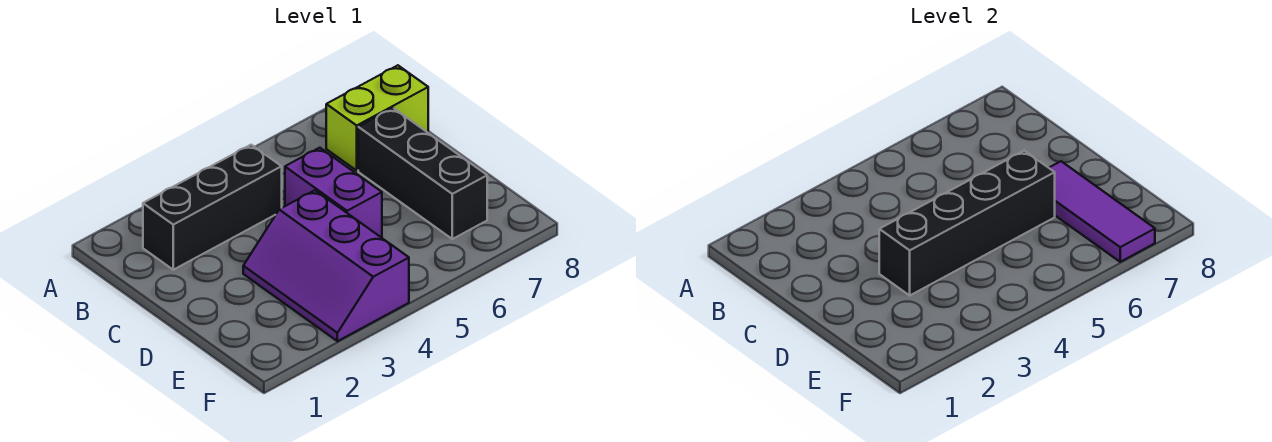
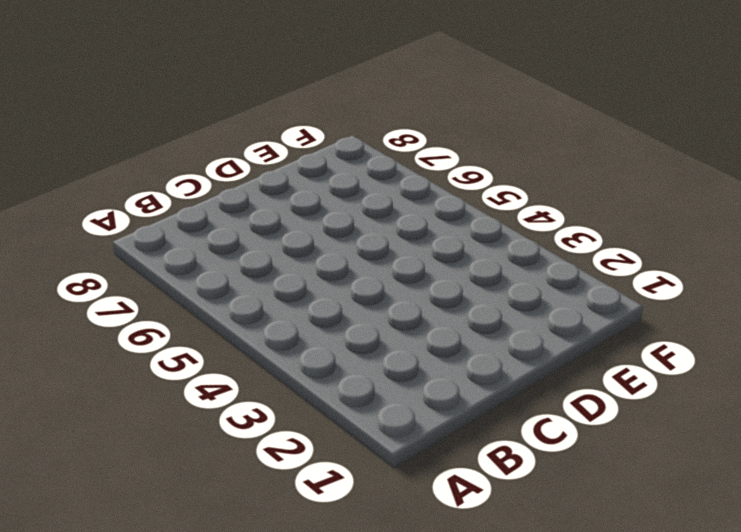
none -> black brick B2:B4 level 1
none -> lime brick B7:B8 level 1

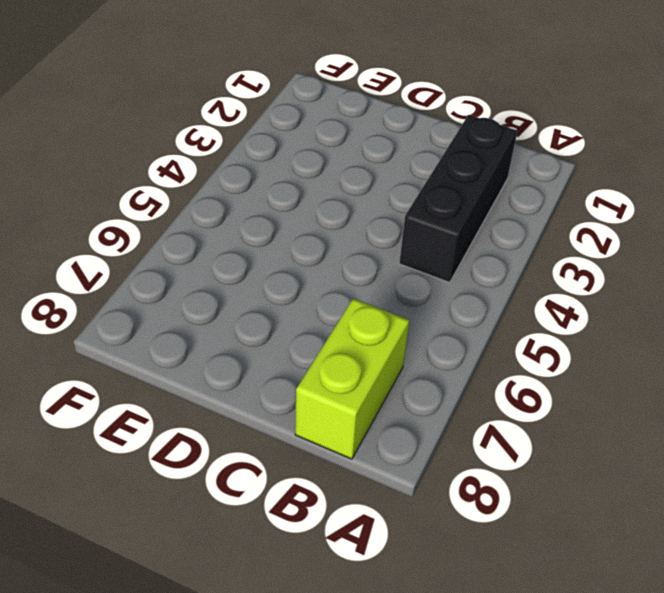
none -> purple brick C5:D5 level 1
none -> black brick C7:E7 level 1

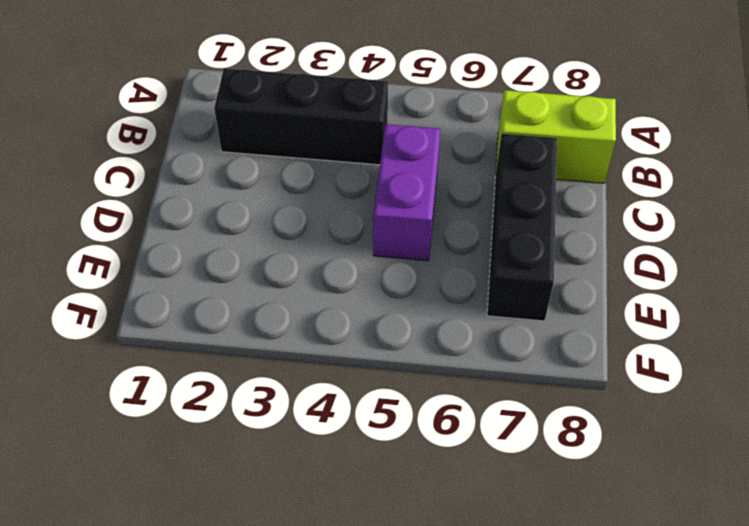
none -> purple slope D3:F4 level 1 top 4
none -> black brick D3:D6 level 2

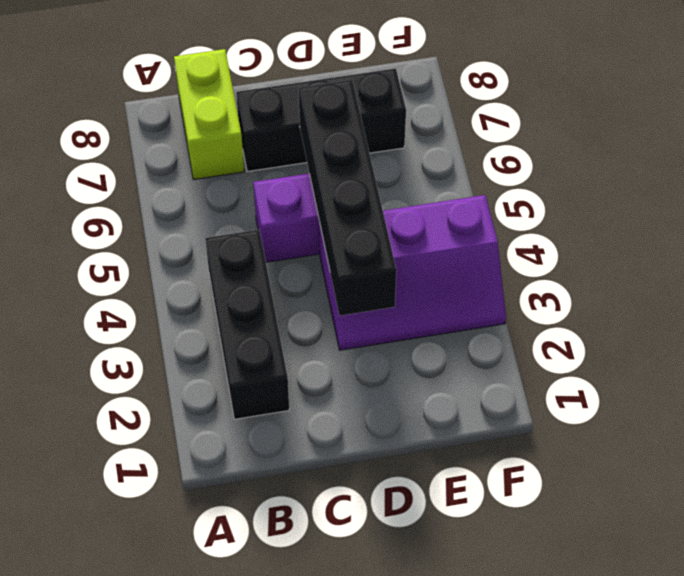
none -> purple tile D7:F7 level 2

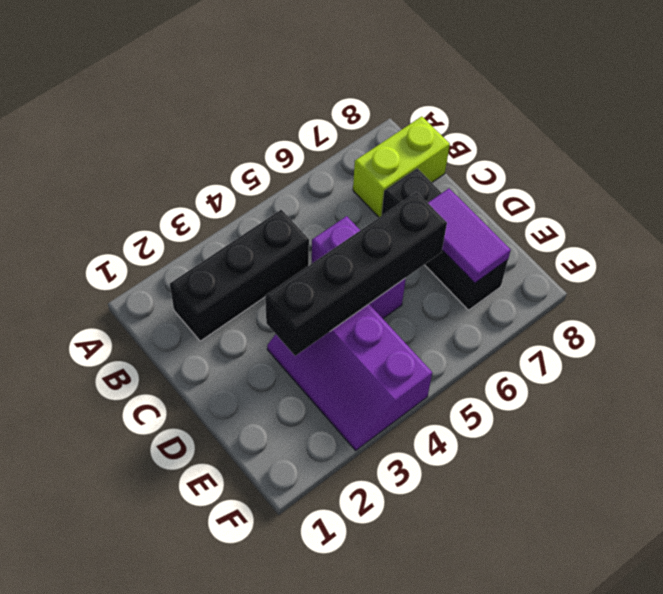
purple tile D7:E7 level 2 -> purple tile D7:F7 level 2

